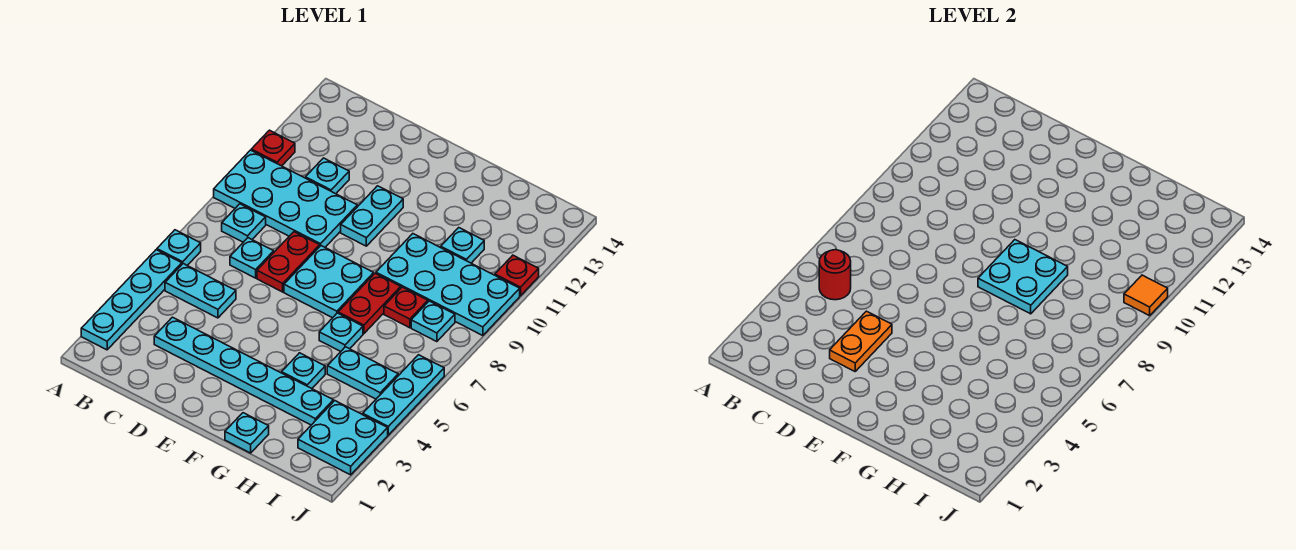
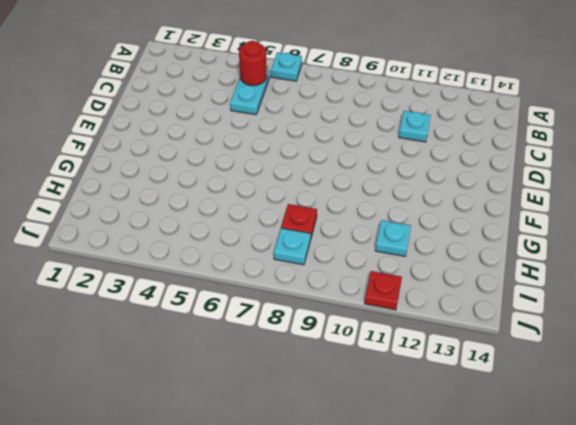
none -> cyan plate A2:A5 level 1
none -> cyan plate A9:D10 level 1
none -> red plate A11 level 1

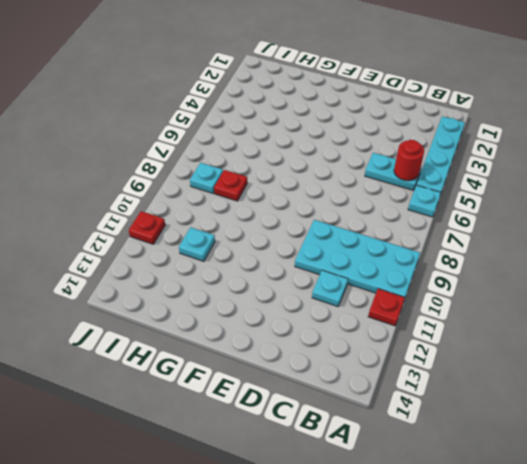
none -> cyan plate B8 level 1
none -> cyan plate C3:H3 level 1
none -> cyan plate C7 level 1

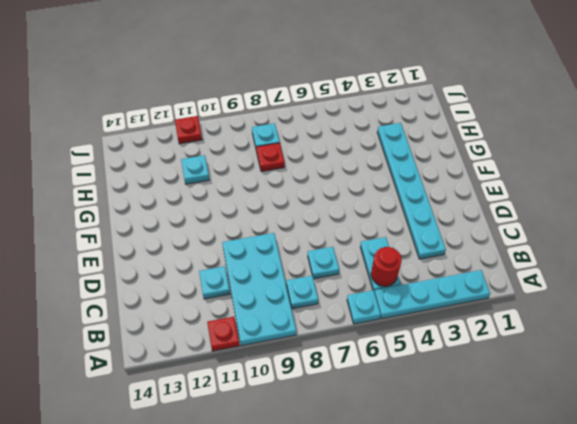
none -> red plate D7:D8 level 1
none -> cyan plate E7:F8 level 1
none -> cyan plate E10:E11 level 1

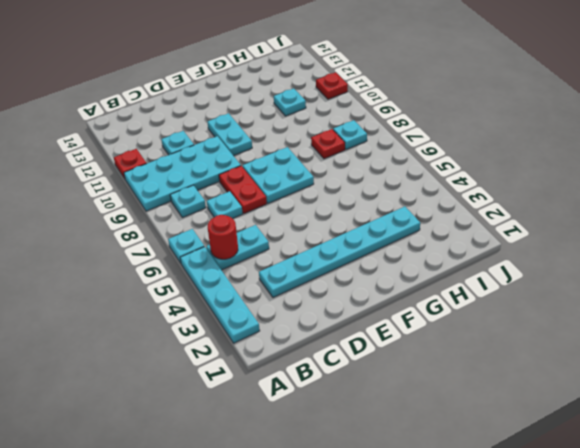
none -> cyan plate G1 level 1
none -> cyan plate G4 level 1
none -> cyan plate G6 level 1

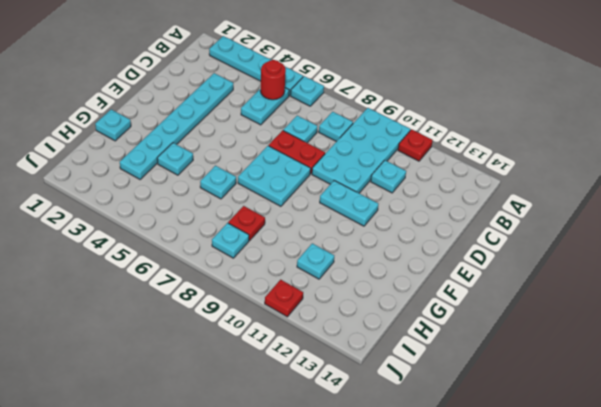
none -> red plate G7:G8 level 1
none -> cyan plate G9:J10 level 1
none -> cyan plate H5:I5 level 1

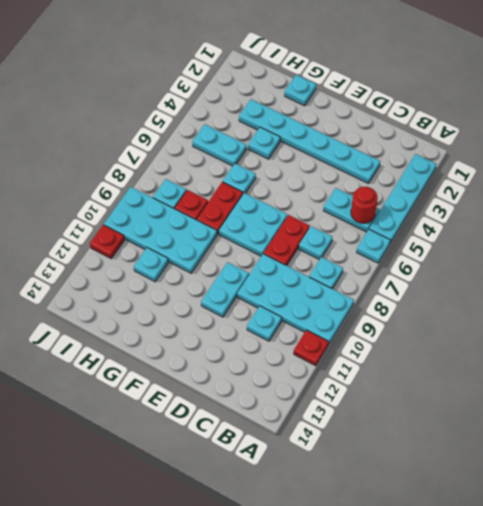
none -> cyan plate I2:J3 level 1
none -> cyan plate J4:J6 level 1
none -> orange plate D3:D4 level 2

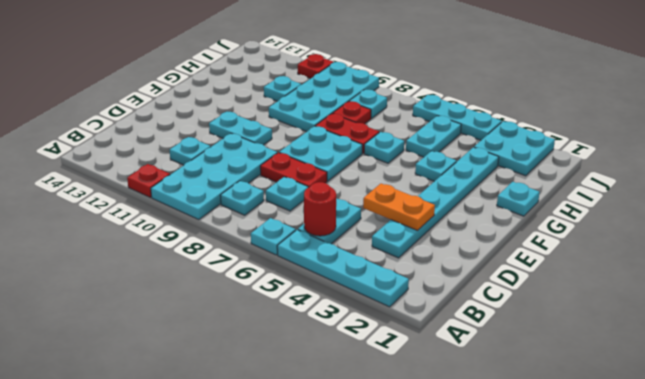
none -> cyan plate F8:G9 level 2
none -> orange tile J10 level 2

